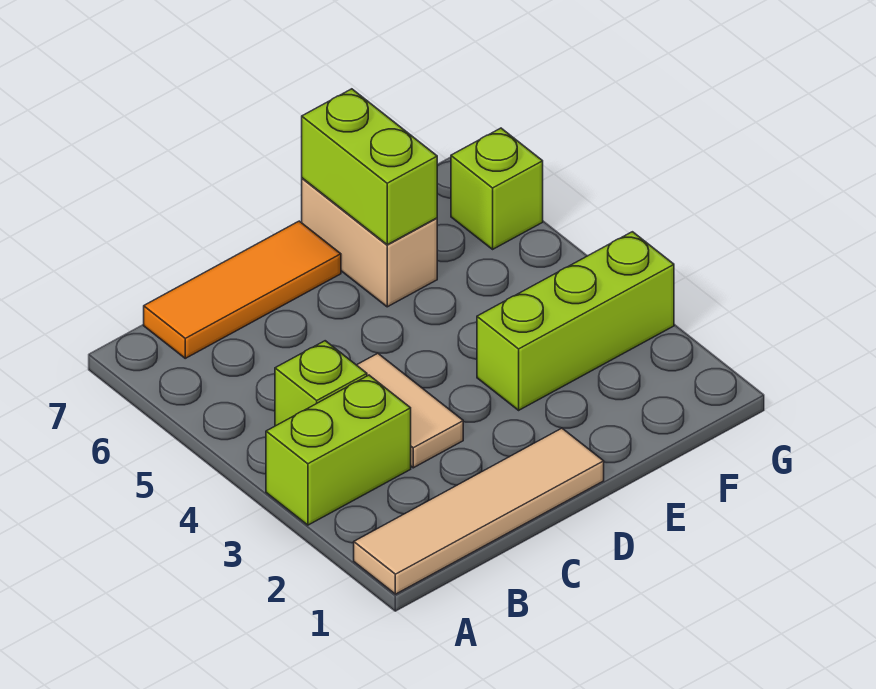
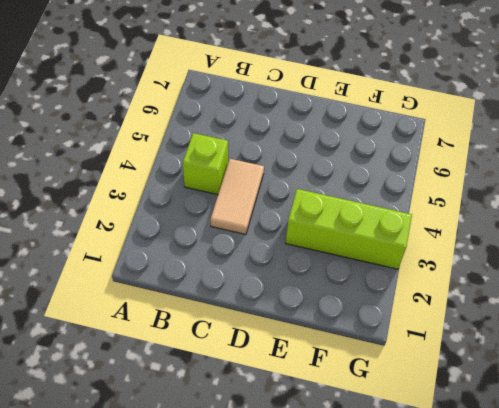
none -> tan tile A1:D1 level 1
none -> lime brick A3:B3 level 1

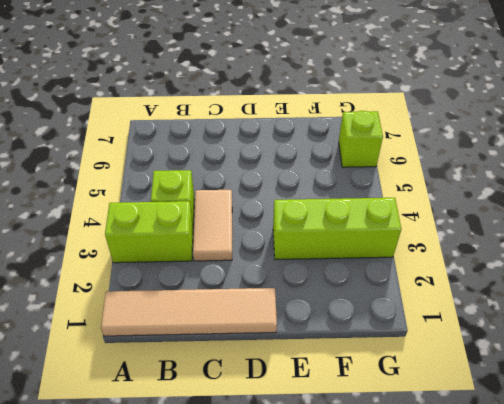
none -> orange tile B7:D7 level 1
none -> tan brick E6:E7 level 1

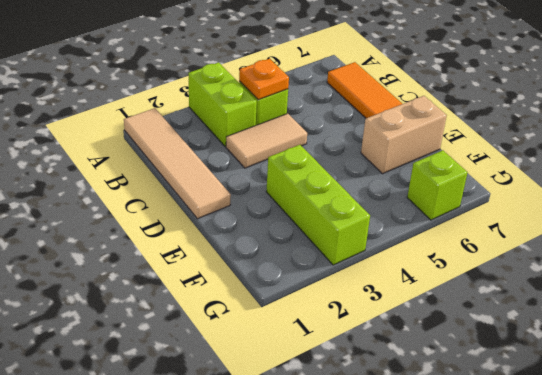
orange plate B4 level 2 -> none
none -> lime brick E6:E7 level 2

